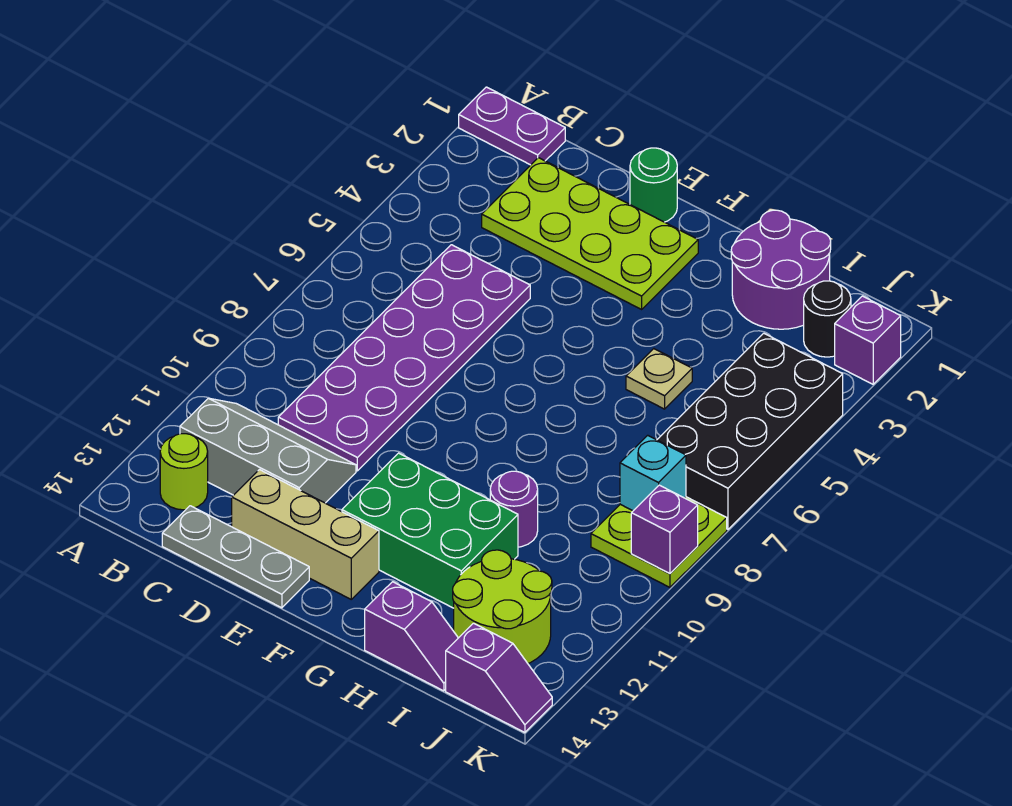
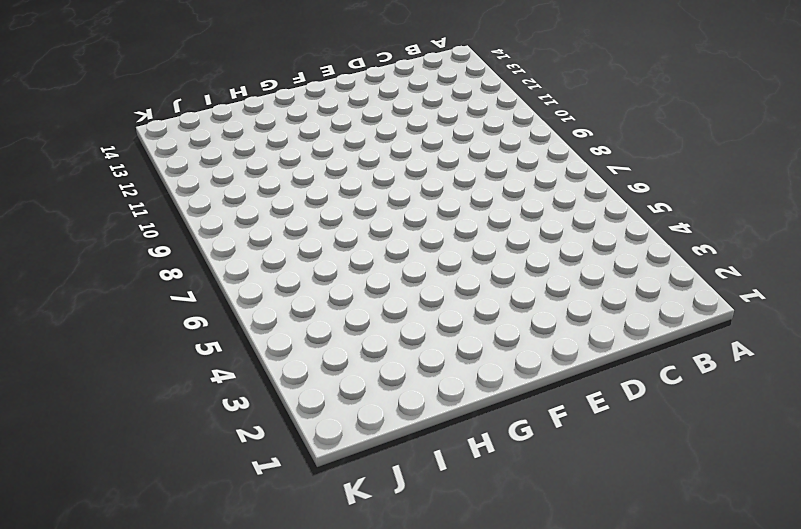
none -> purple plate A1:B1 level 1
none -> grey slope B11:D12 level 1 top 12
none -> lime round brick B13 level 1

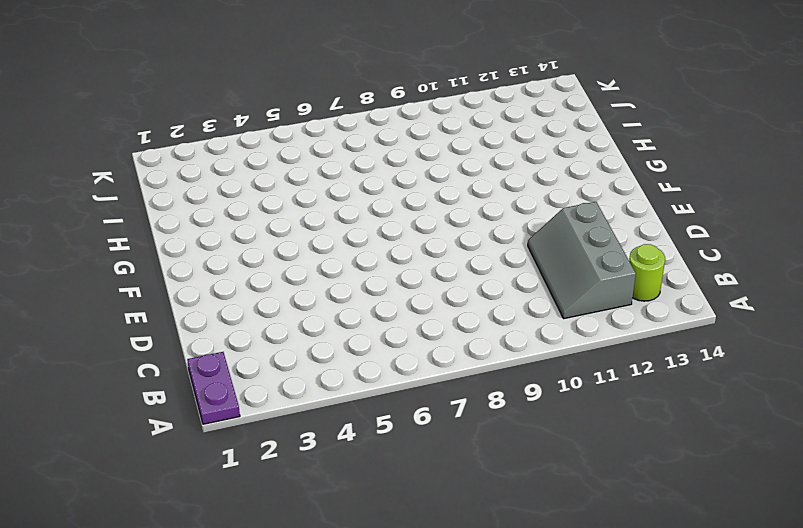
none -> lime plate C2:F3 level 1
none -> purple plate C5:D10 level 1
none -> grey plate C14:E14 level 1

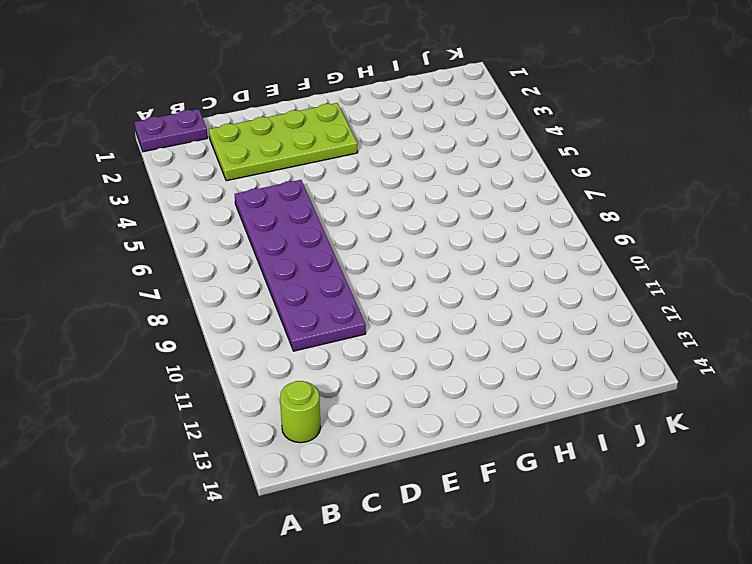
none -> grey slope B11:D12 level 1 top 12
none -> grey plate C14:E14 level 1
none -> tan brick D13:F13 level 1

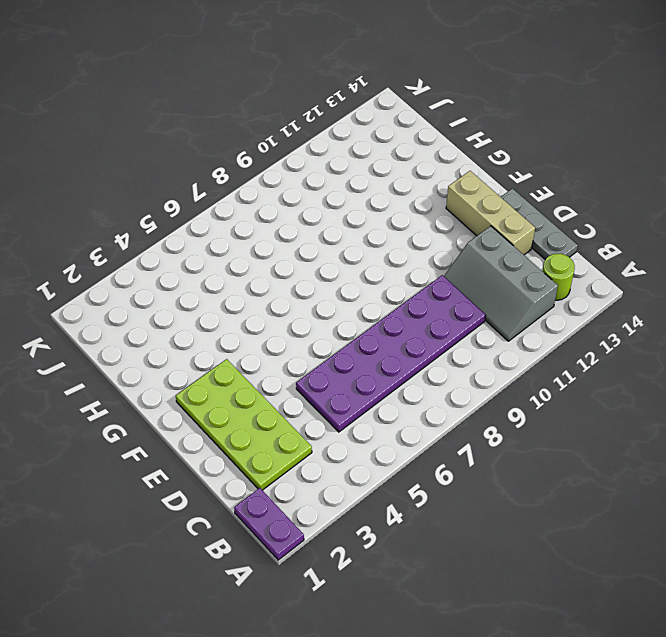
none -> green round brick E1 level 1
none -> green brick F11:H12 level 1
none -> purple round brick H1:I2 level 1

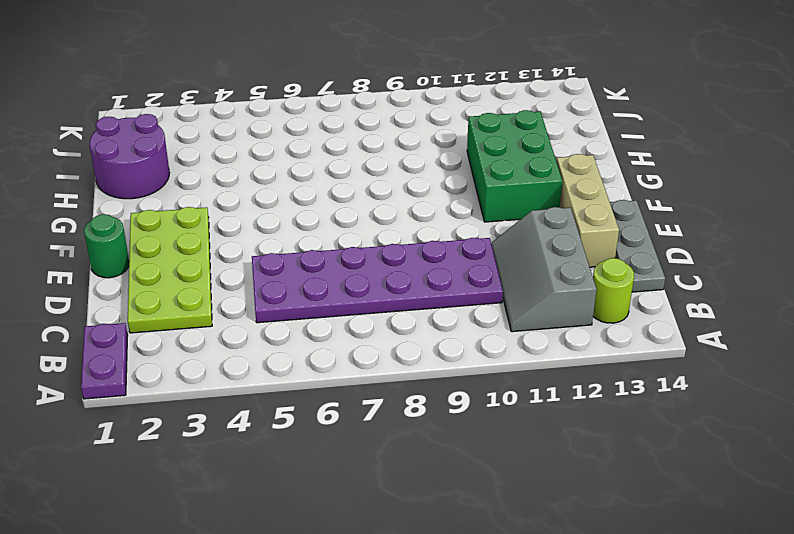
none -> tan plate H5 level 1
none -> purple round brick H10 level 1
none -> purple slope H14:I14 level 1 top H

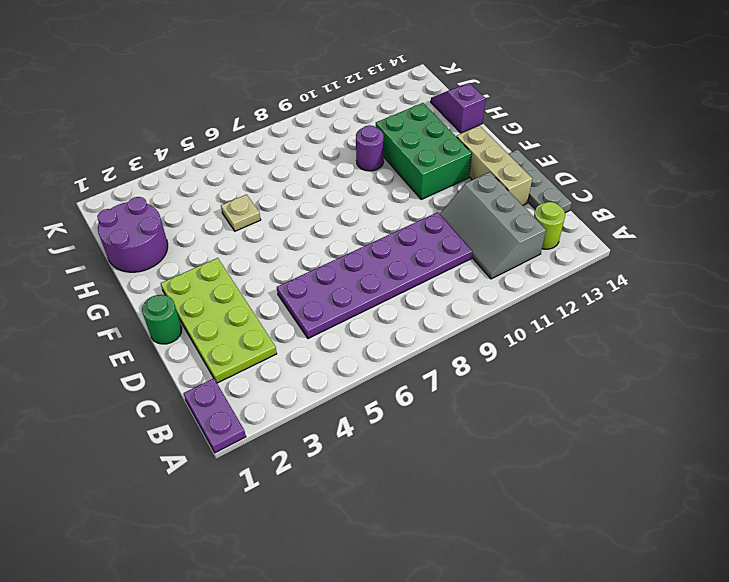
none -> lime round brick I12:J13 level 1
none -> black round brick J2 level 1
none -> black brick J4:K7 level 1

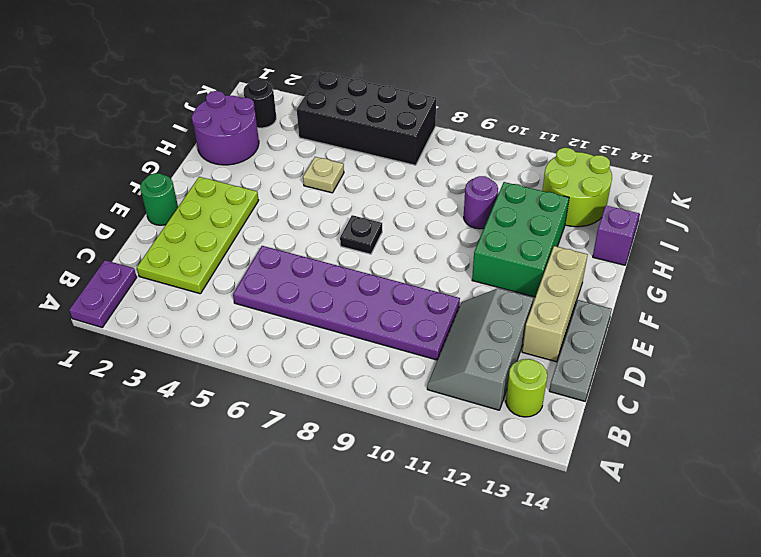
black plate F7 level 1 -> none
none -> lime plate J8:K9 level 1
none -> purple slope J14:K14 level 1 top J
none -> purple brick K2 level 1

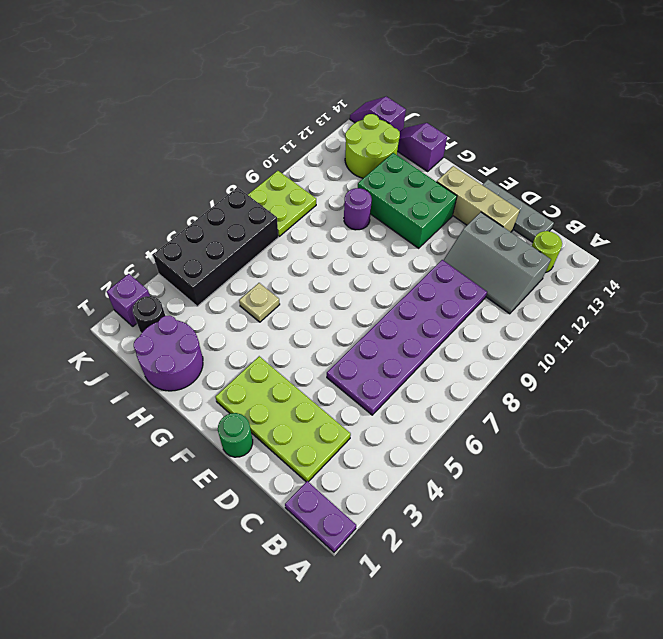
none -> cyan brick J8 level 2
none -> purple brick K9 level 2

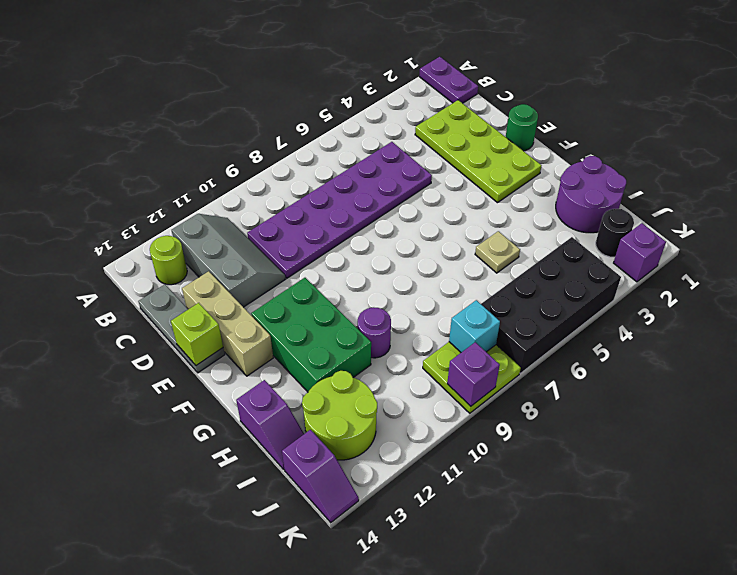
lime brick E14 level 2 -> none

